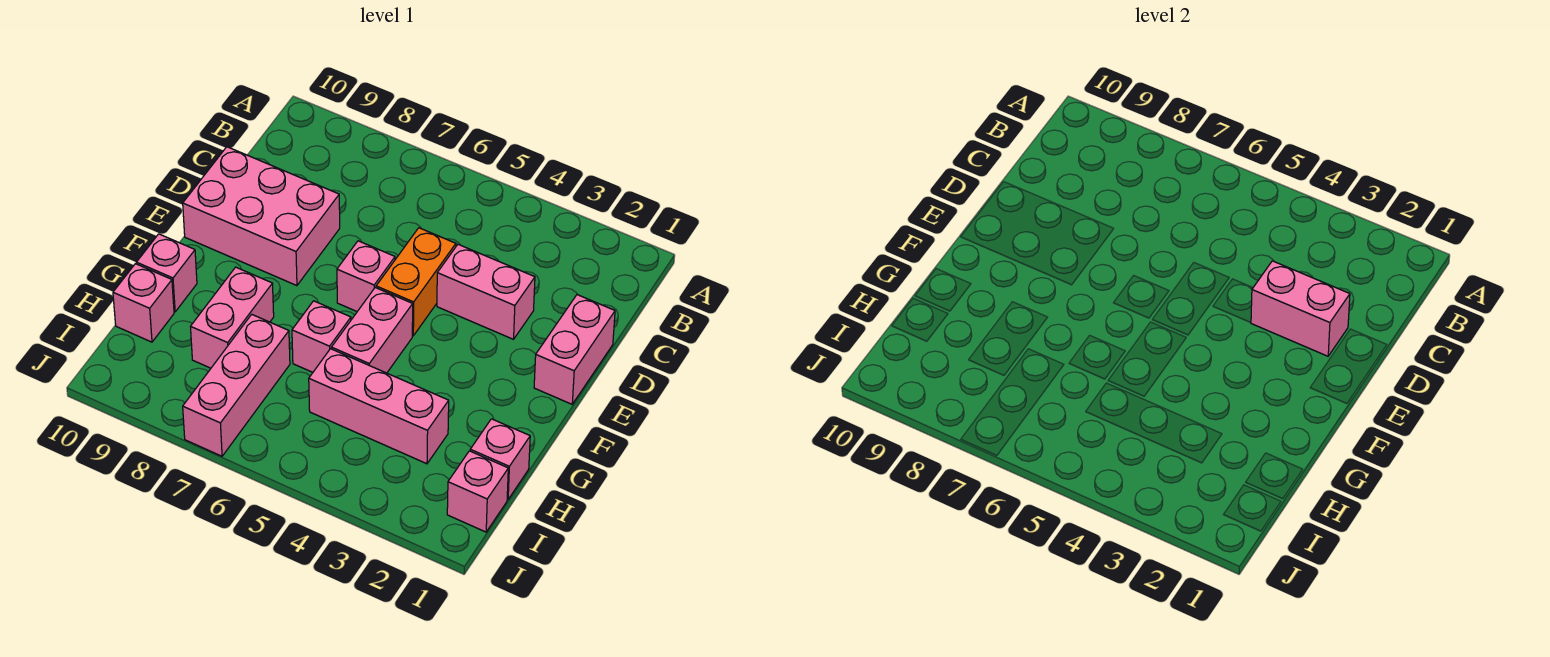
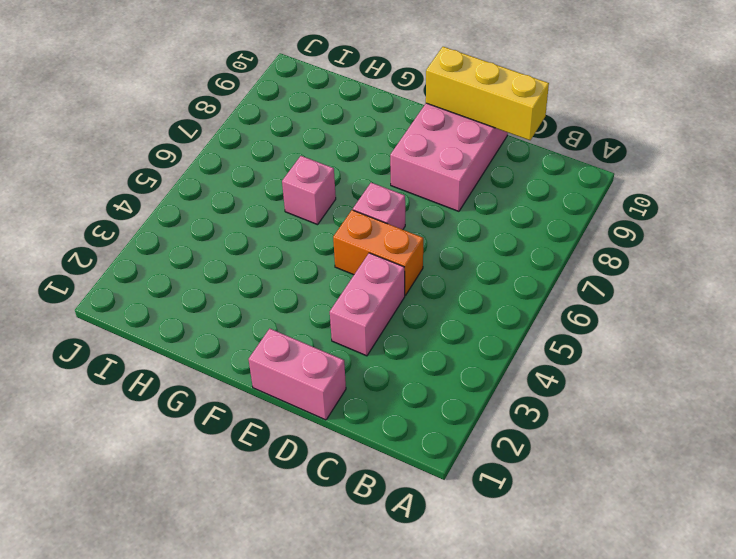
yellow brick C10:E10 level 2 -> none
none -> pink brick F5:G5 level 1
none -> pink brick G8:H8 level 1
none -> pink brick G10 level 1

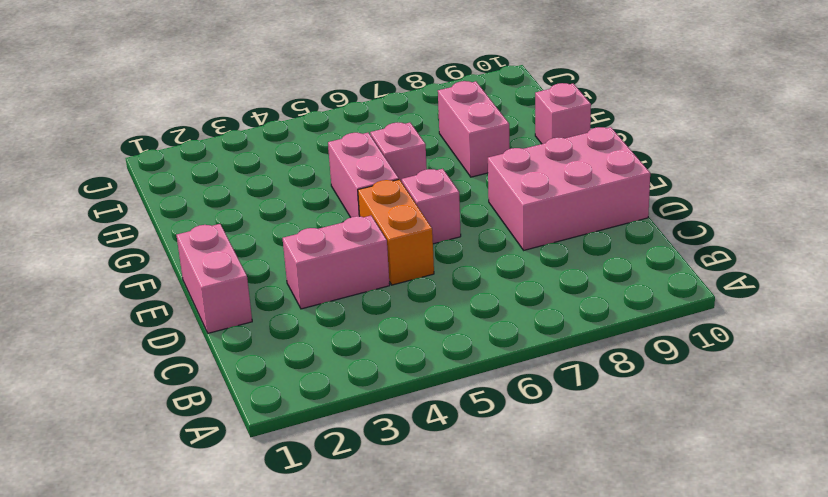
none -> pink brick H1 level 1
none -> pink brick H3:H5 level 1
none -> pink brick H7:J7 level 1

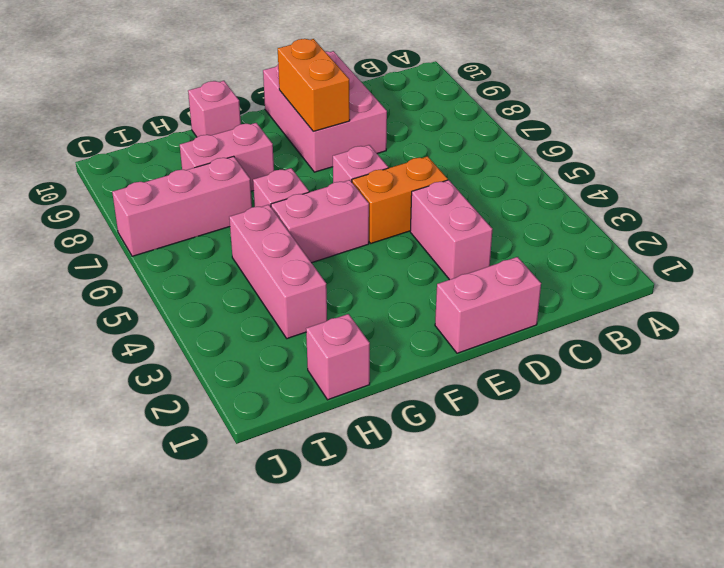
orange brick E8:E9 level 2 -> none
none -> pink brick H10 level 1
none -> pink brick I1 level 1
none -> pink brick D2:D3 level 2

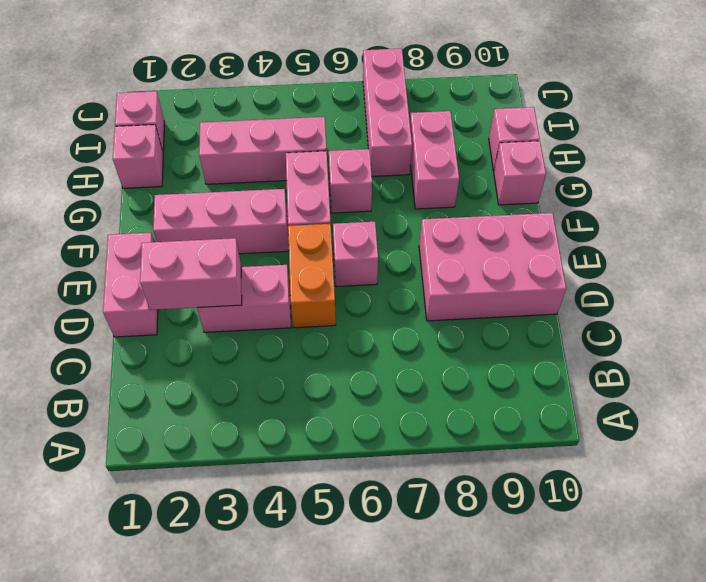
pink brick F2:F4 level 1 -> none

